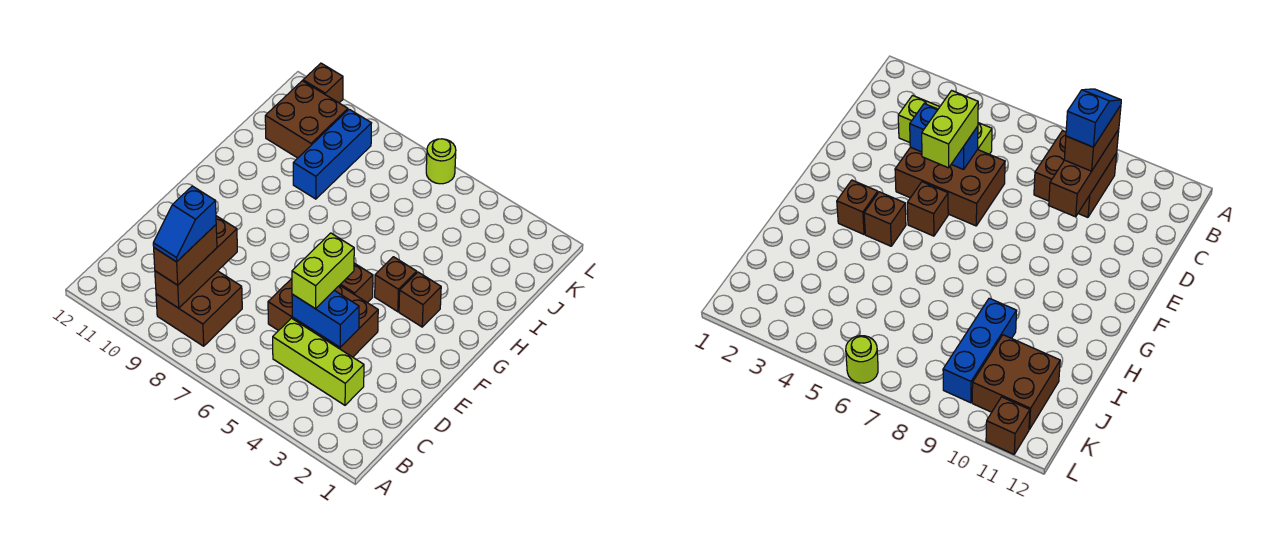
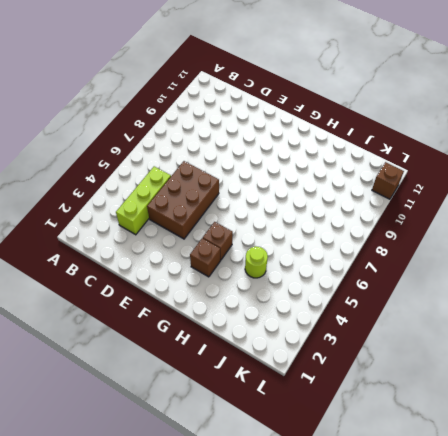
lime round brick I4 level 1 -> lime round brick L6 level 1
none -> brown brick B8:C9 level 1
none -> brown brick F5 level 1
none -> blue brick I9:K9 level 1

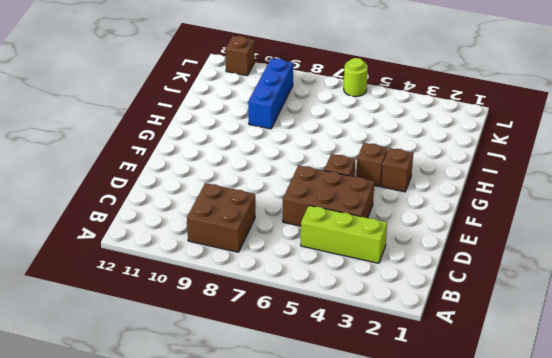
none -> brown brick J10:K11 level 1
none -> brown brick B9:D9 level 2
none -> blue brick D4:D5 level 2

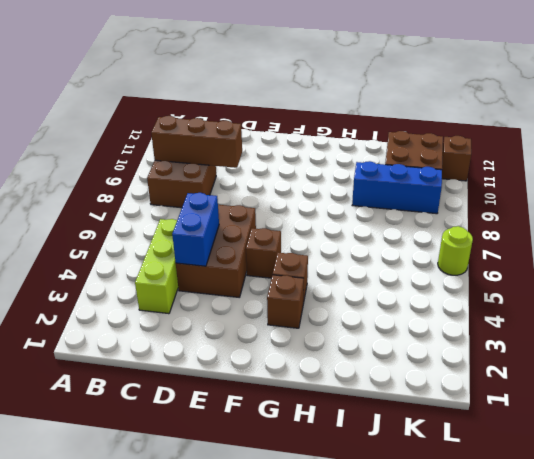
none -> brown brick B9:C9 level 3
none -> lime brick D5:E5 level 3
none -> blue slope B9:C9 level 4 top C

